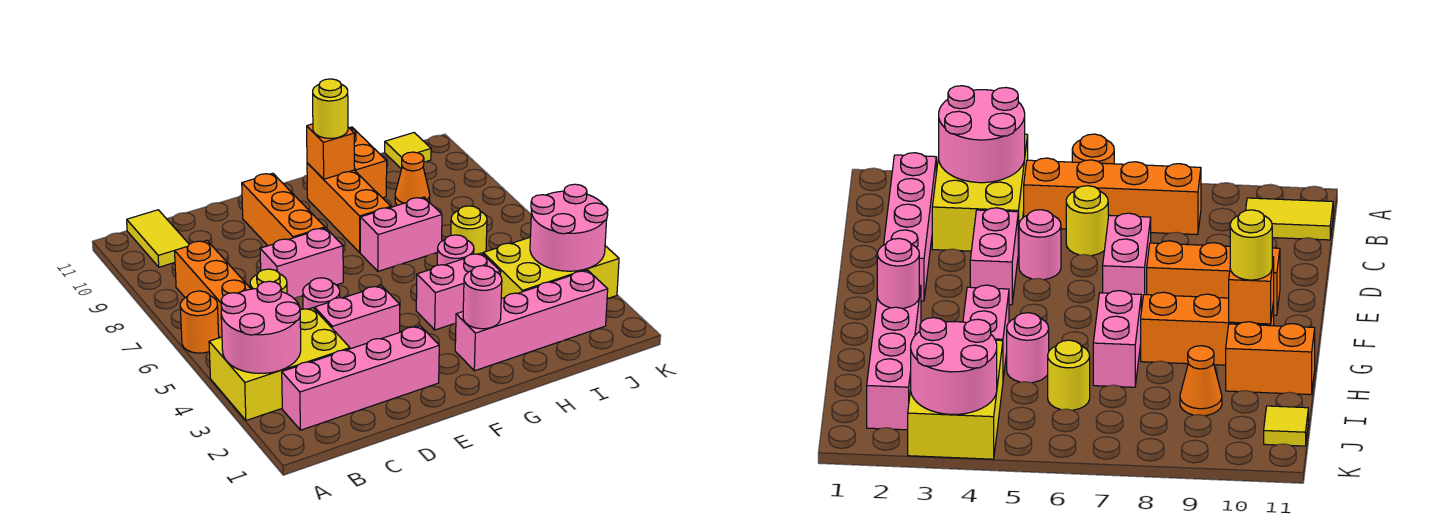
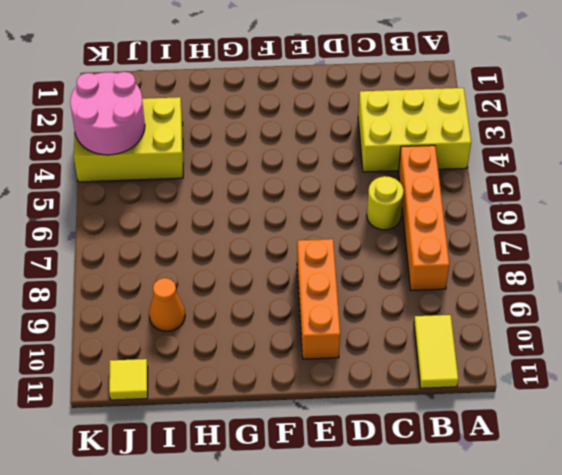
none -> orange round brick A6 level 1
none -> pink brick B2:E2 level 1
none -> pink brick D4:E4 level 1

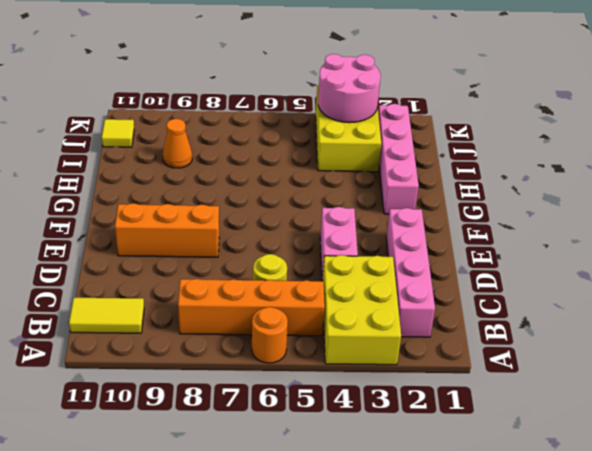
none -> pink round brick D5 level 1
none -> pink brick D7:E7 level 1
none -> pink brick G4:H4 level 1

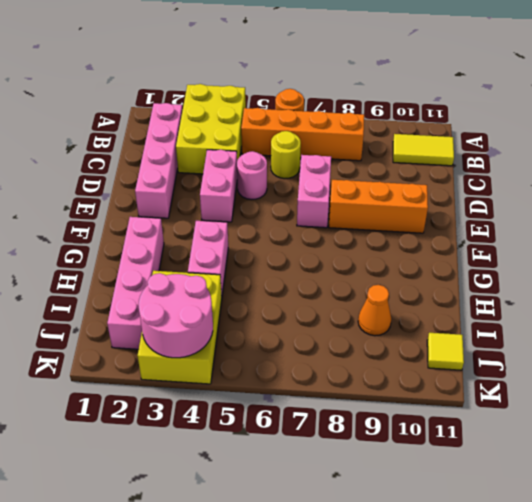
none -> pink brick G7:H7 level 1
none -> orange brick G8:G10 level 1
none -> pink round brick H5 level 1

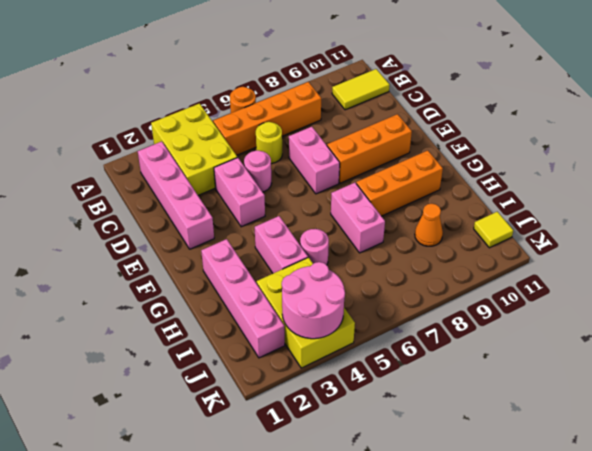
none -> orange brick H10:H11 level 1
none -> yellow round brick I6 level 1
none -> pink round brick A3:B4 level 2

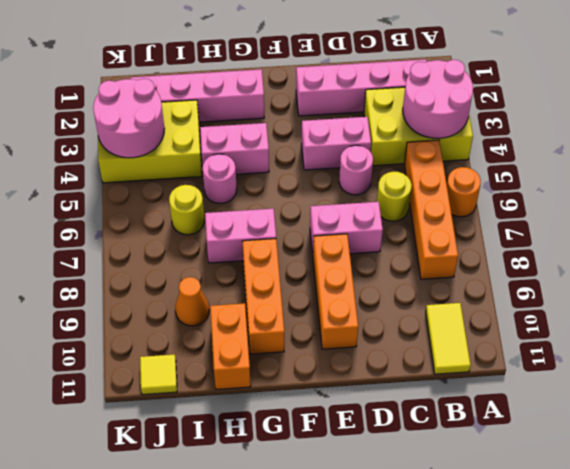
none -> pink round brick G2 level 2
none -> orange brick G10 level 2
none -> yellow round brick G10 level 3

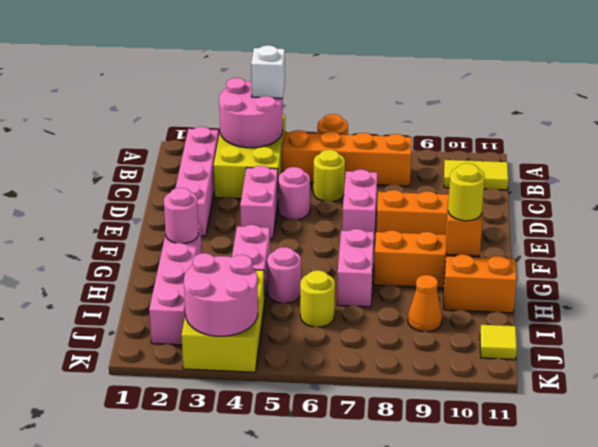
white brick A4 level 3 -> none

